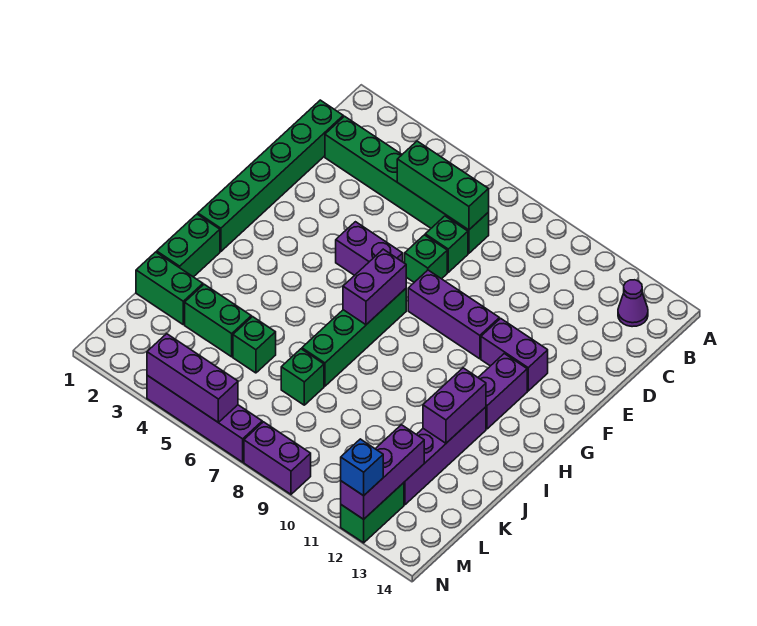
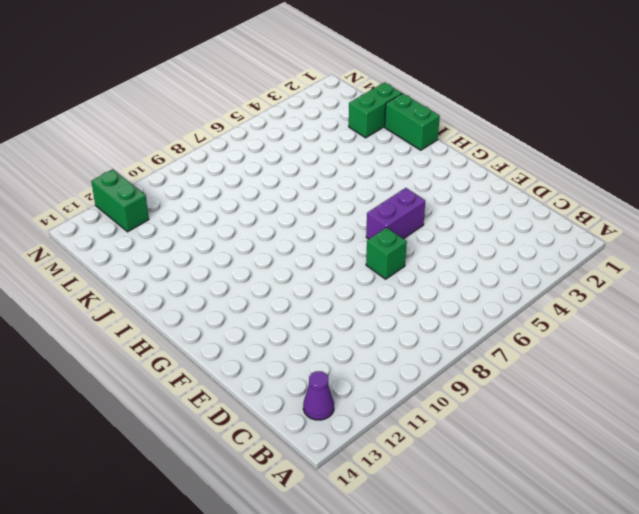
none -> green brick C1:H1 level 1
none -> green brick C2:C7 level 1
none -> green brick D7 level 1

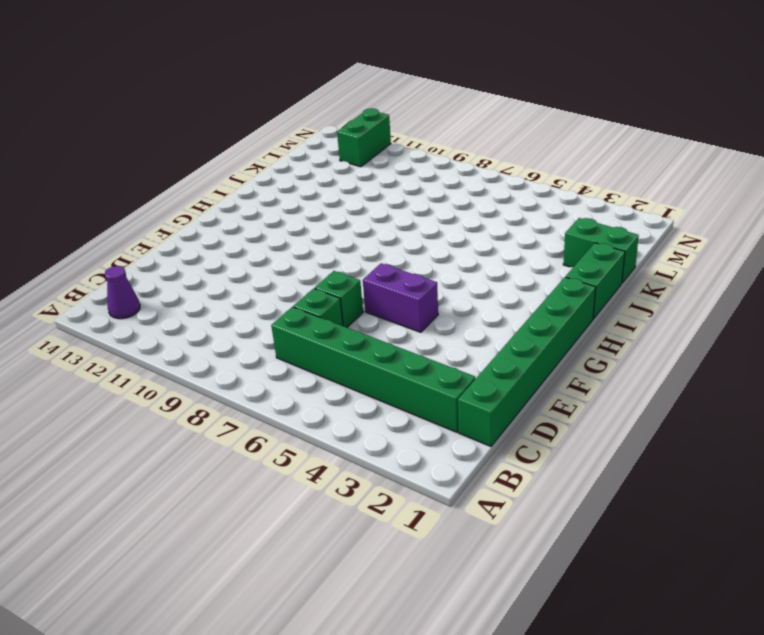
none -> purple brick F8:F10 level 1
none -> purple brick F11:F12 level 1
none -> green brick G7:J7 level 1

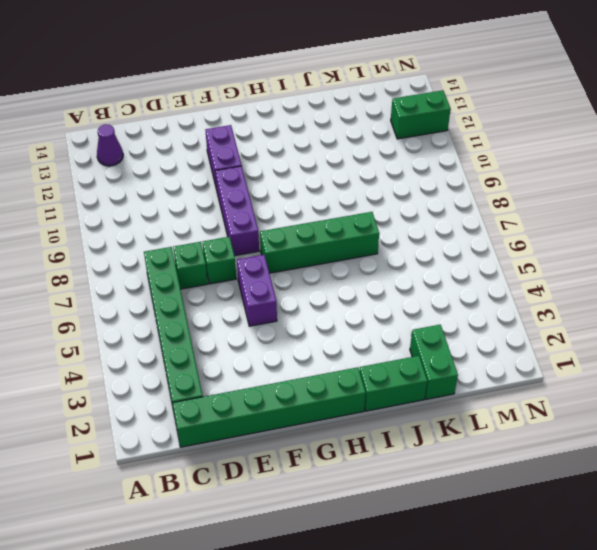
none -> purple brick G12:H12 level 1
none -> purple brick I12:L12 level 1
none -> green brick K3:K4 level 1

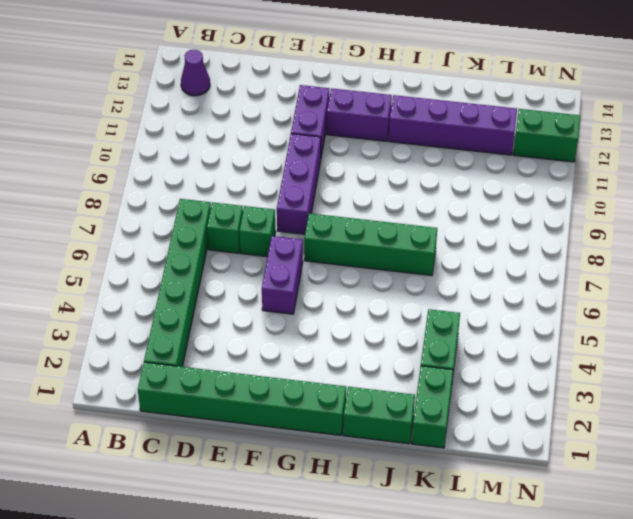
none -> green brick K5 level 1
none -> green brick K7 level 1
none -> purple brick N4:N7 level 1

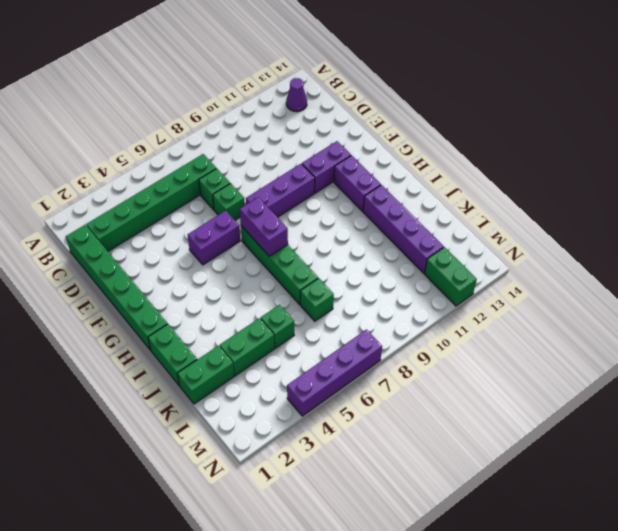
none -> purple brick N8:N9 level 1
none -> green brick C5:C7 level 2
none -> purple brick I12:J12 level 2

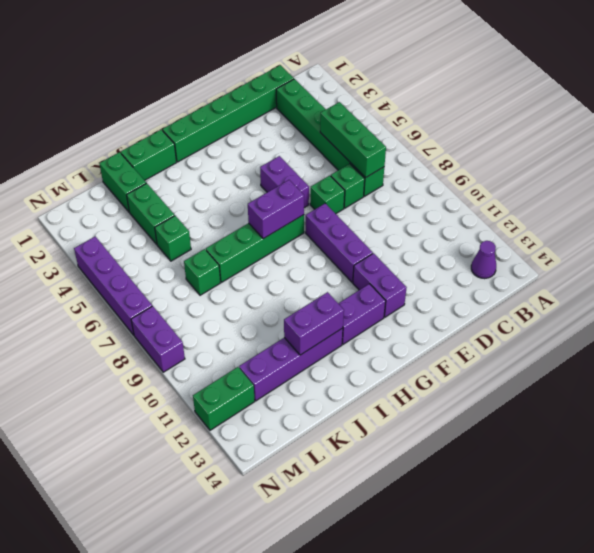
none -> purple brick L12:N12 level 2
none -> purple brick N4:N6 level 2
none -> blue brick N12 level 3

